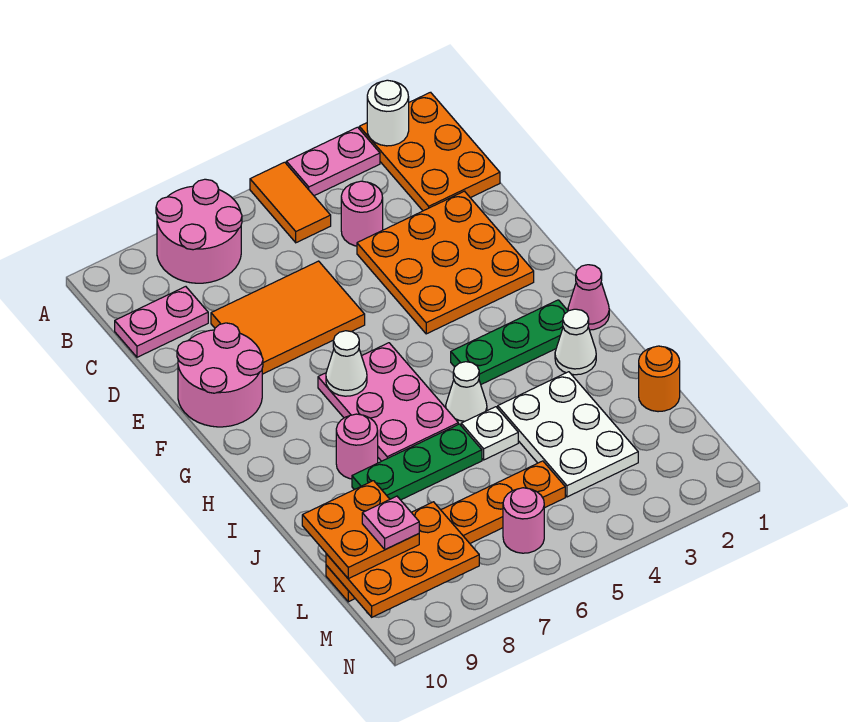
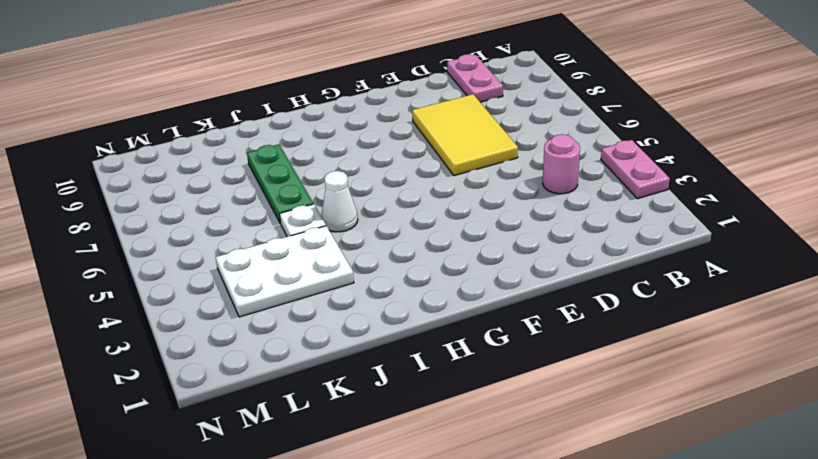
yellow tile D6:E8 level 1 -> orange tile D6:E8 level 1
none -> orange plate A1:C2 level 1
none -> orange tile A5:B5 level 1
none -> pink round brick A7:B8 level 1

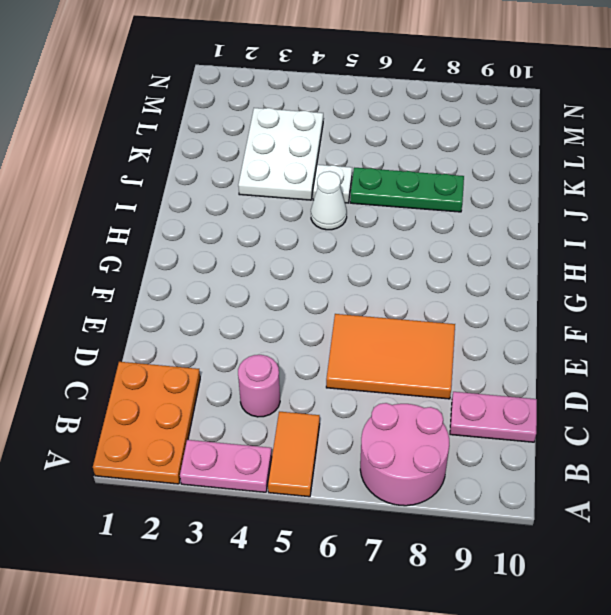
none -> orange plate D2:F4 level 1
none -> pink round brick E9:F10 level 1
none -> pink plate G6:I7 level 1

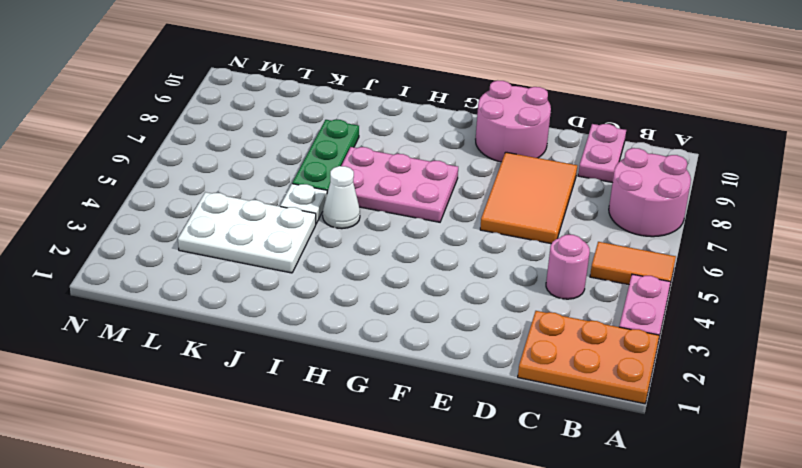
none -> orange plate D2:F4 level 1
none -> pink cone H1 level 1
none -> green plate H2:H4 level 1

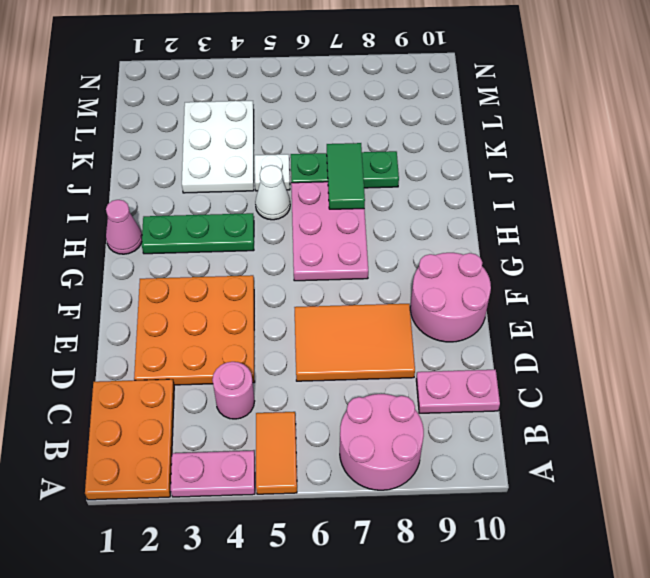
green tile I7:J7 level 2 -> none
none -> white cone I2 level 1
none -> pink round brick I8 level 1
none -> orange round brick K1 level 1

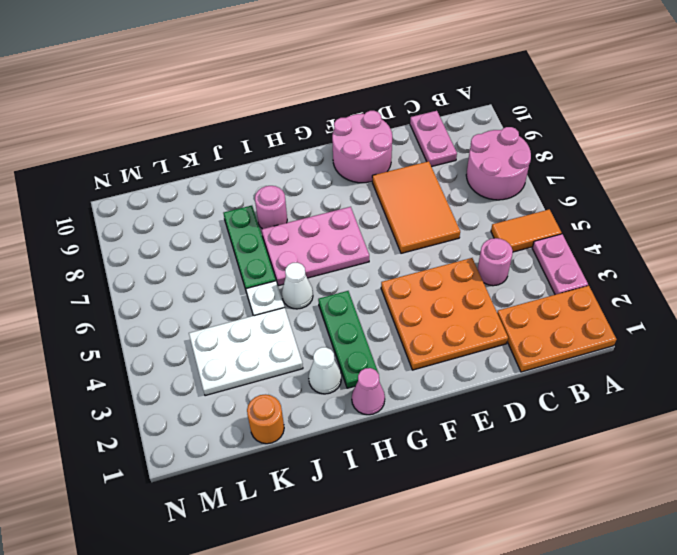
none -> orange plate L5:L10 level 1
none -> pink round brick M6 level 1
none -> white round brick A2 level 2

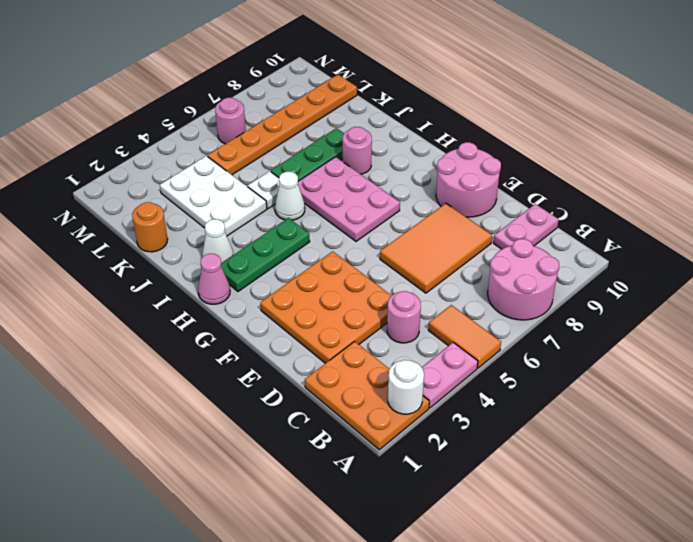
none -> white cone G7 level 2
none -> orange plate L8:M10 level 2
none -> orange plate K9:L10 level 3

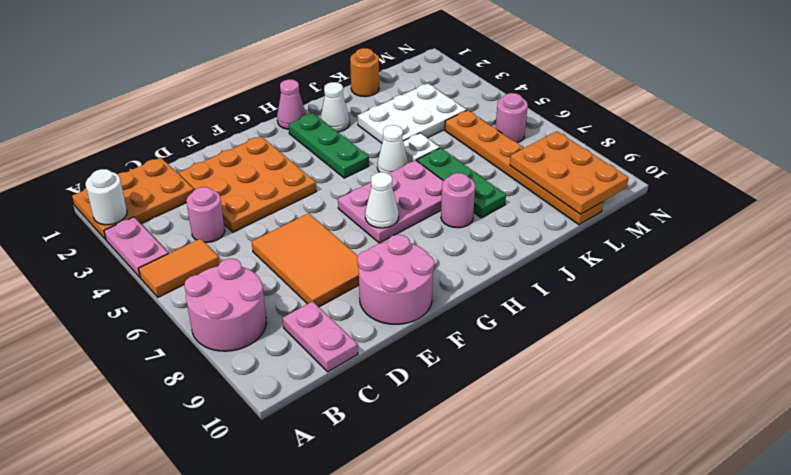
none -> orange plate K9:L10 level 3
none -> pink plate L9 level 4

